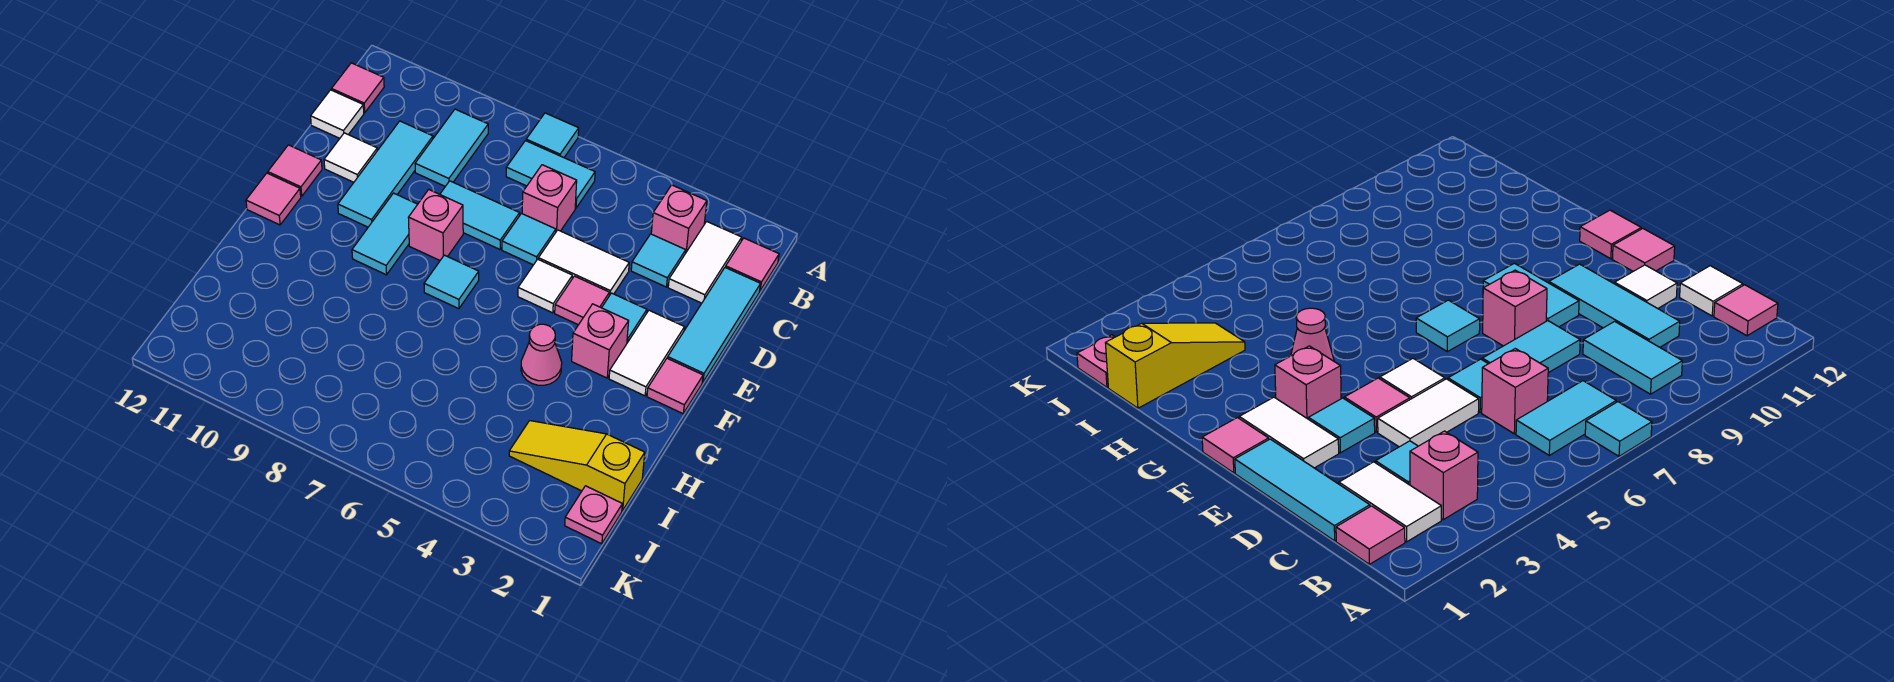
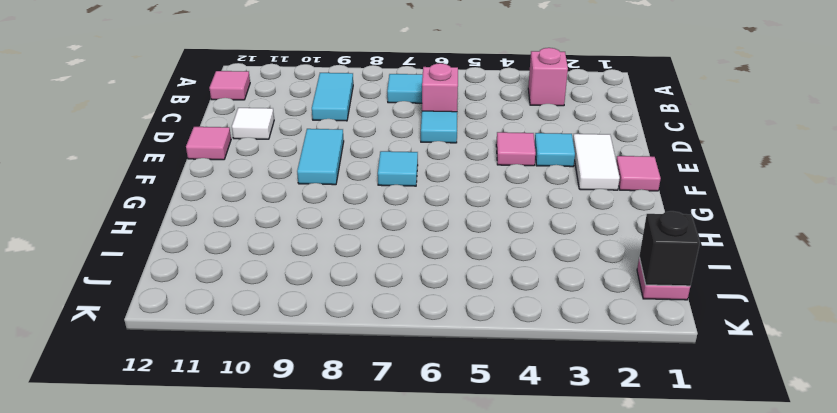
black brick J1 level 2 -> none
none -> cyan tile A7 level 1
none -> pink tile B1 level 1
none -> white tile B2:C2 level 1
none -> cyan tile C1:E1 level 1

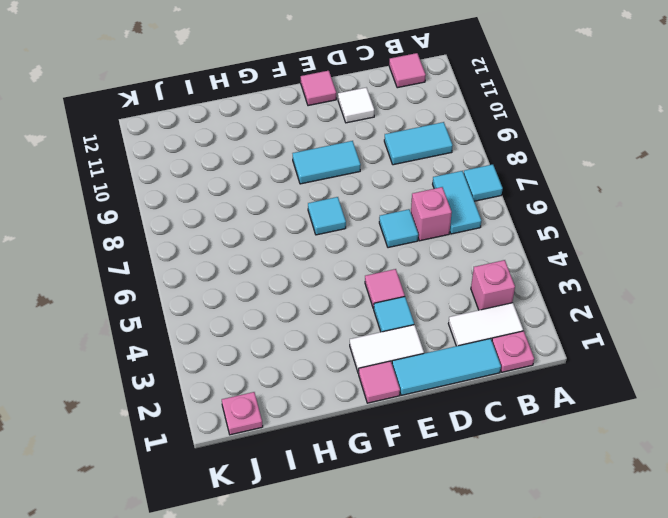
pink plate B1 level 1 -> pink tile B1 level 1
none -> cyan tile C3 level 1
none -> cyan tile C10:E10 level 1
none -> white tile C12 level 1
none -> white tile D4:D5 level 1

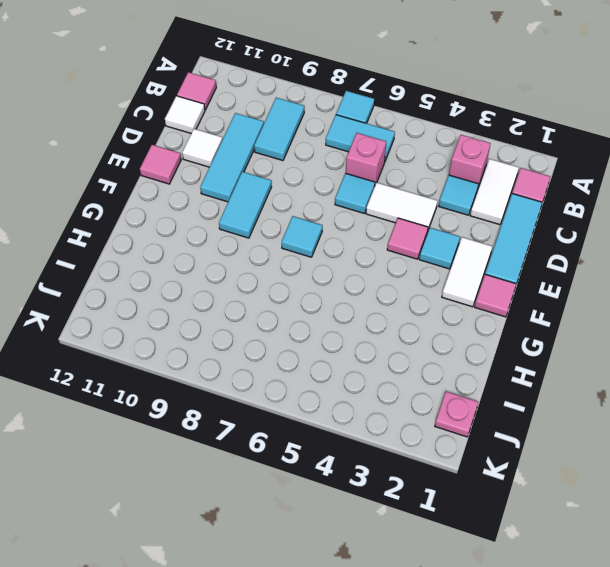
none -> cyan tile D7:D8 level 1
none -> white tile E5 level 1
none -> pink brick E8 level 1
none -> pink brick F3 level 1

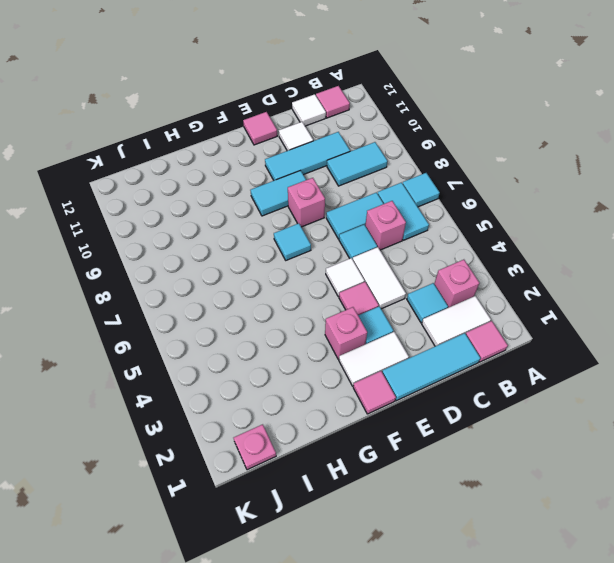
cyan tile C7:D7 level 1 -> cyan tile D7:D8 level 1
none -> pink tile F12 level 1
none -> pink cone G4 level 1
none -> yellow slope I1:I3 level 1 top 1

